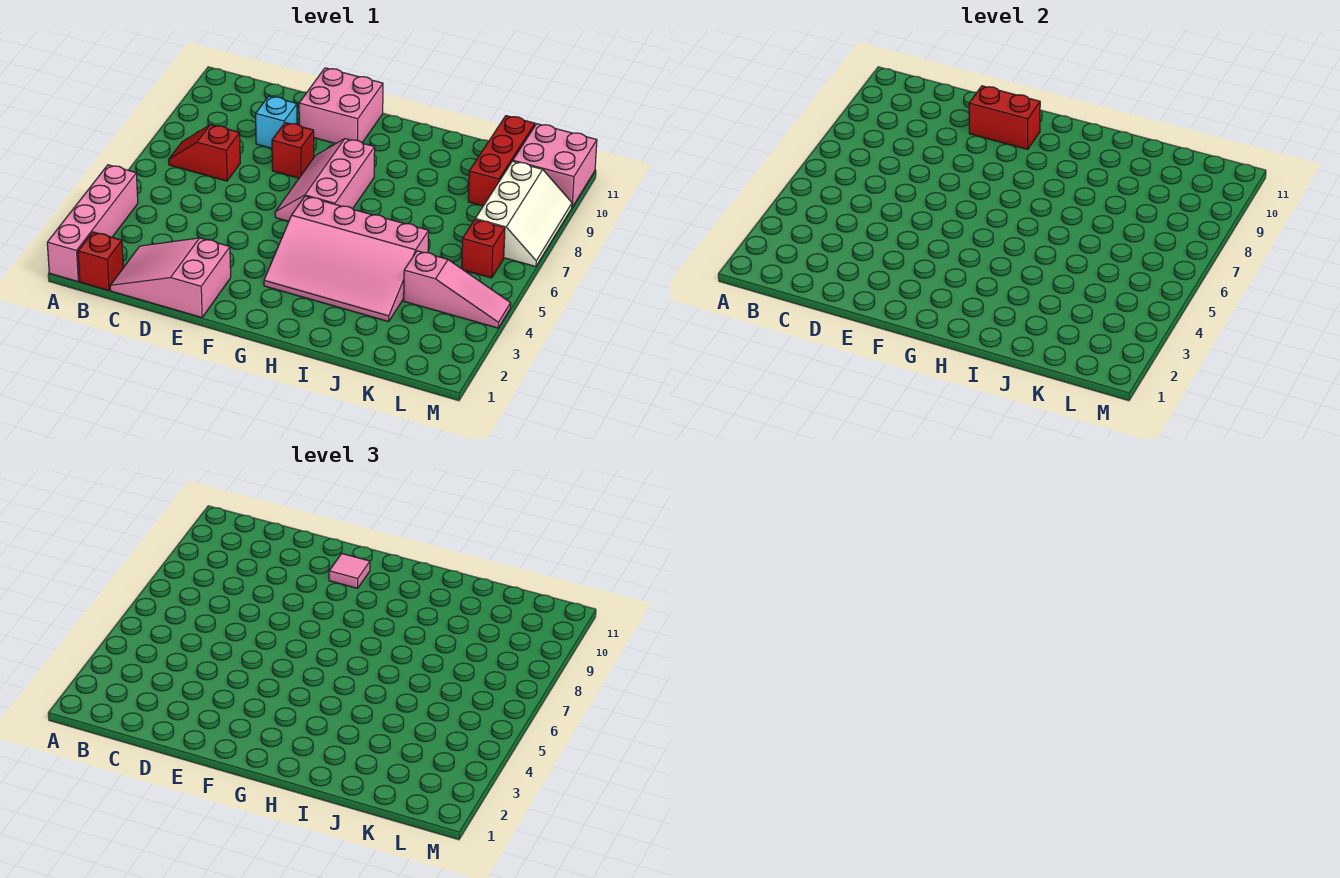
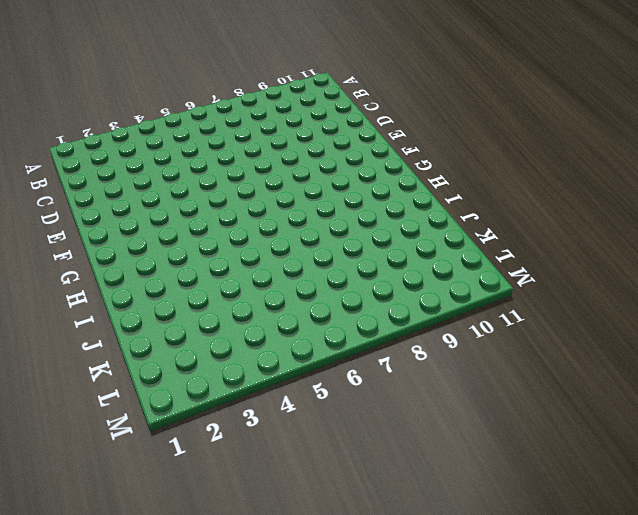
none -> pink brick A1:A4 level 1
none -> red brick B1 level 1
none -> red slope B7:C7 level 1 top C

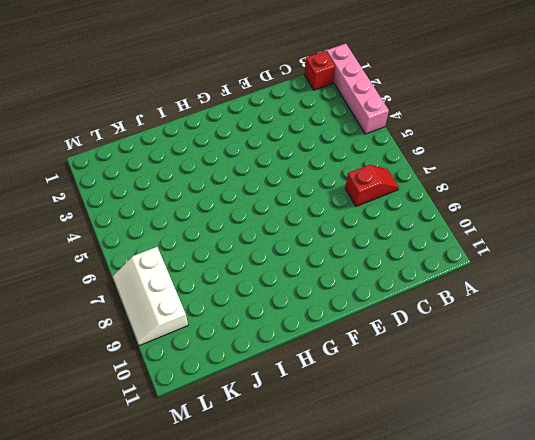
none -> pink slope C1:E2 level 1 top E
none -> cyan brick D9 level 1
none -> red brick E8 level 1

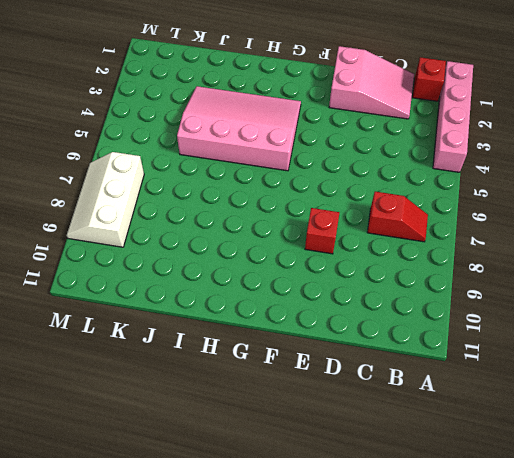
none -> cyan brick D9 level 1
none -> pink brick E10:F11 level 1
none -> pink slope F6:G8 level 1 top G

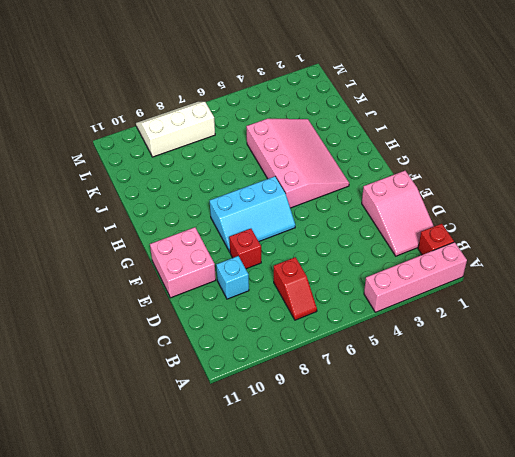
cyan slope F6:G8 level 1 top G -> pink slope F6:G8 level 1 top G
none -> pink slope K4:M4 level 1 top K
none -> red brick K9:K11 level 1
none -> red brick L6 level 1

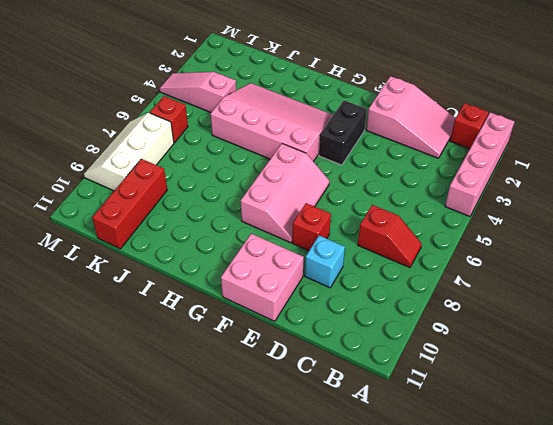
black brick F3:F4 level 1 -> none
none -> pink brick L10:M11 level 1
none -> red brick E10:F10 level 2
none -> pink tile F10 level 3

